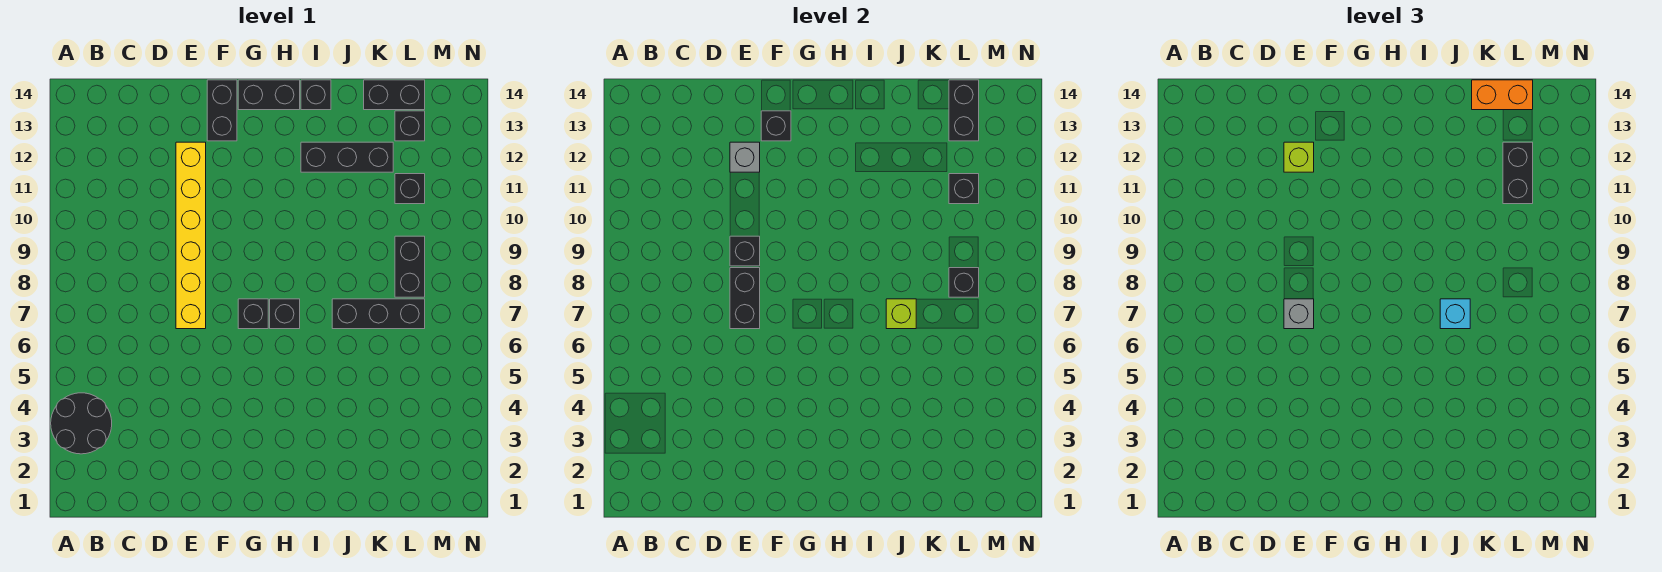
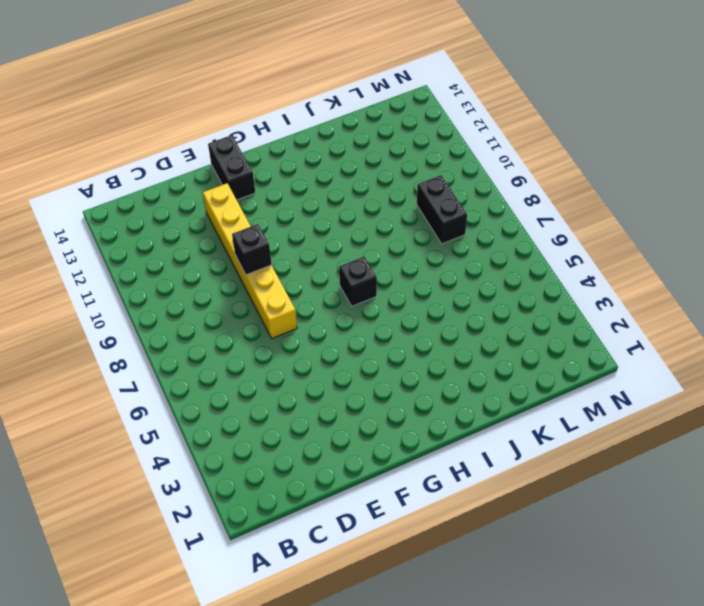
none -> black round brick A3:B4 level 1
none -> black brick G7 level 1
none -> black brick G14:H14 level 1

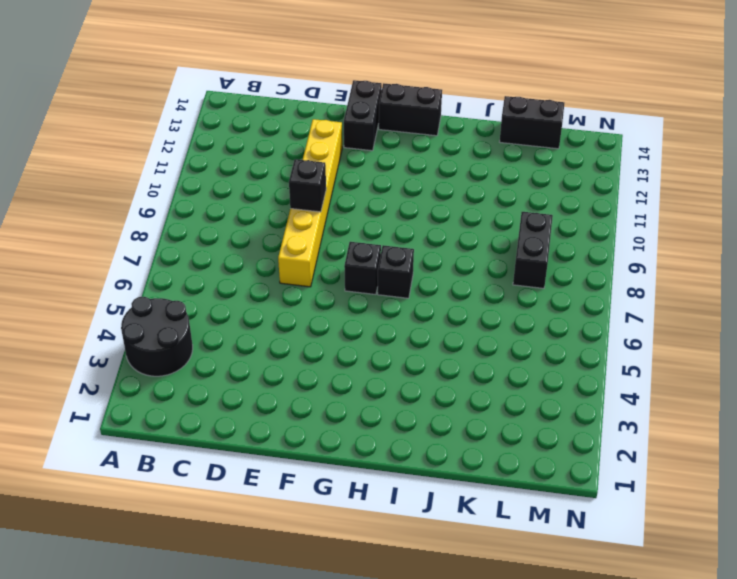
none -> black brick I12:K12 level 1
none -> black brick I14 level 1
none -> black brick J7:L7 level 1

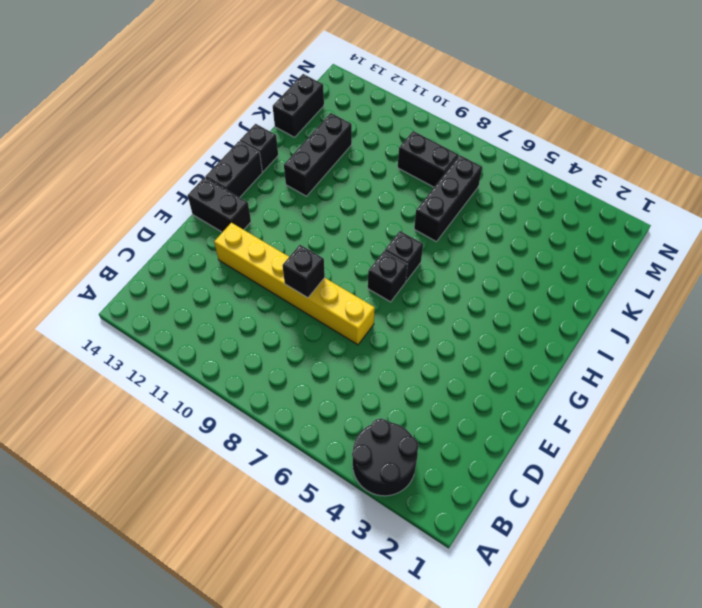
none -> black brick L11 level 1
none -> black brick L13 level 1
none -> black brick E7:E8 level 2

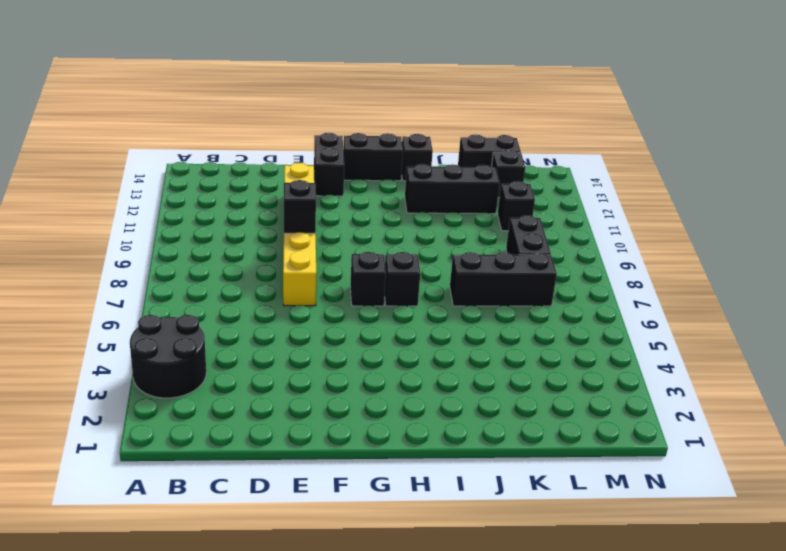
none -> black brick E7:E8 level 2
none -> grey brick E12 level 2
none -> black brick F13 level 2

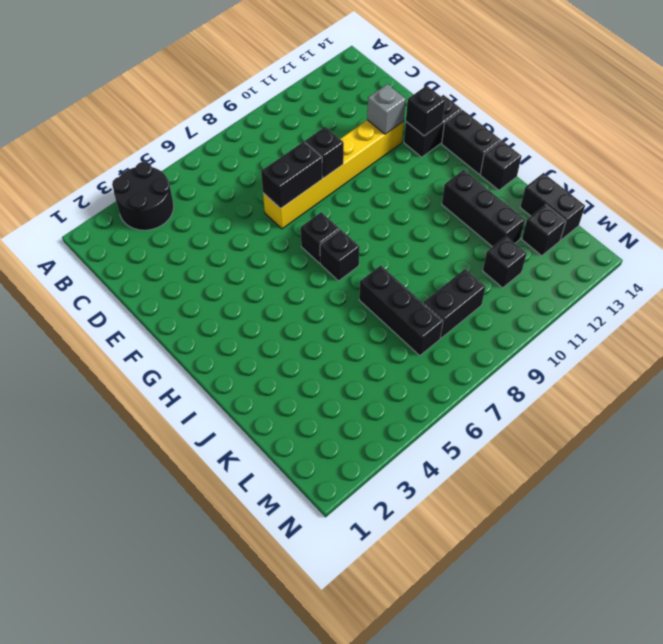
none -> lime brick J7 level 2
none -> black brick L8 level 2
none -> black brick L11 level 2

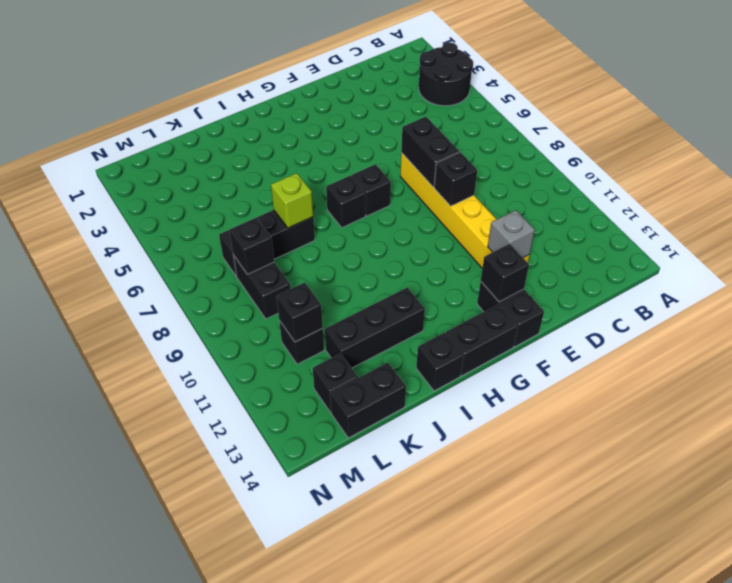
none -> black brick L13:L14 level 2
none -> grey brick E7 level 3
none -> lime brick E12 level 3

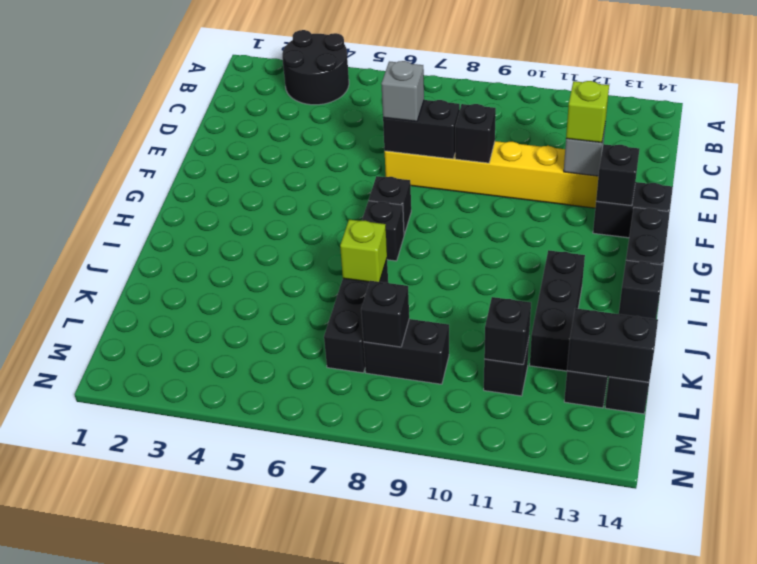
none -> cyan brick J7 level 3
none -> orange brick K14:L14 level 3
none -> black brick L11:L12 level 3

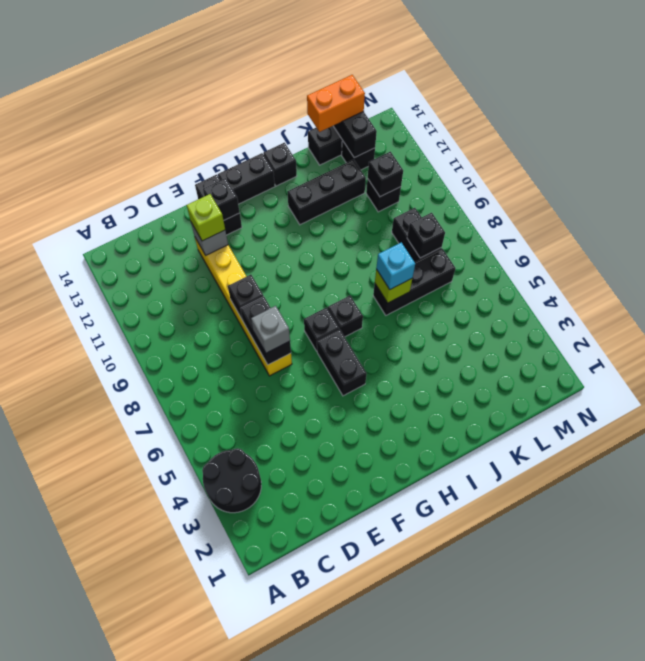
black brick G5:G6 level 1 -> black brick L11:L12 level 3

